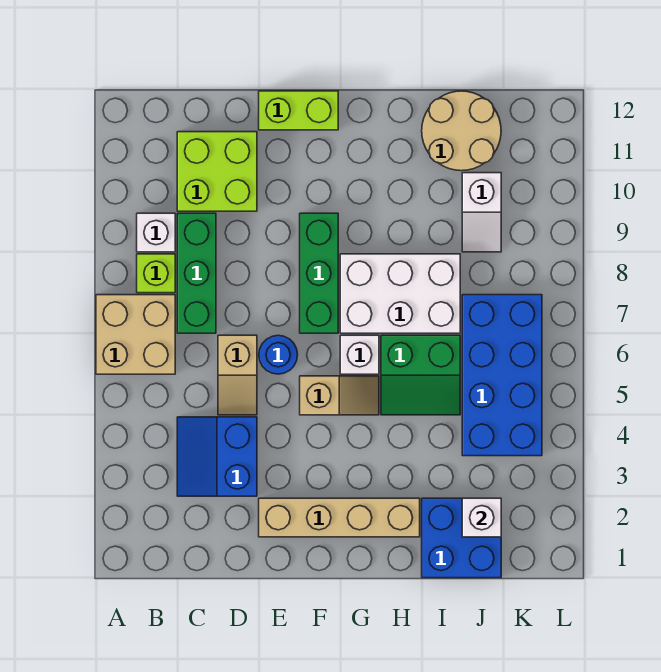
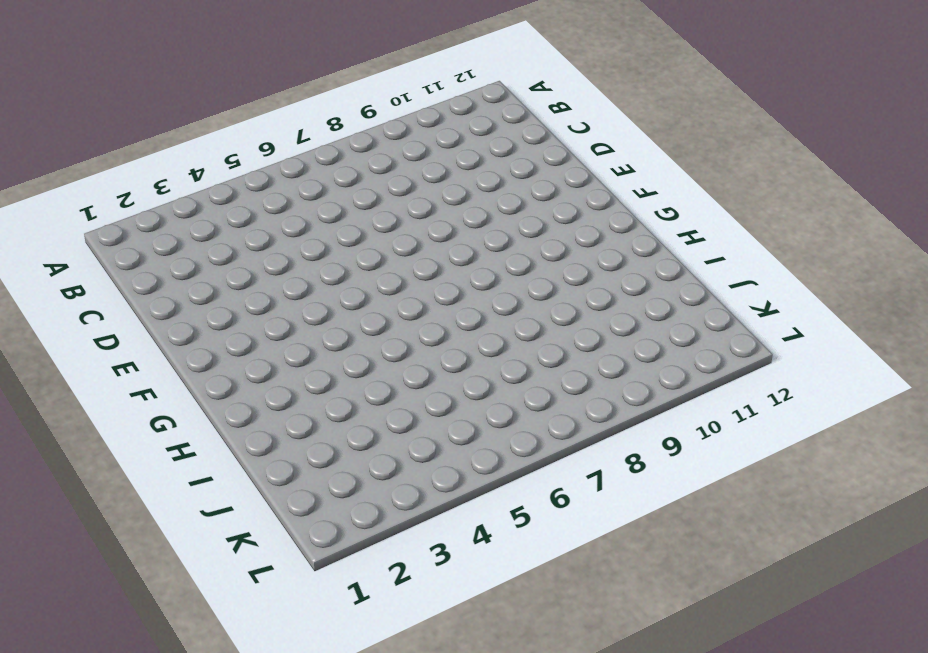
none -> tan brick A6:B7 level 1
none -> lime brick B8 level 1
none -> white brick B9 level 1

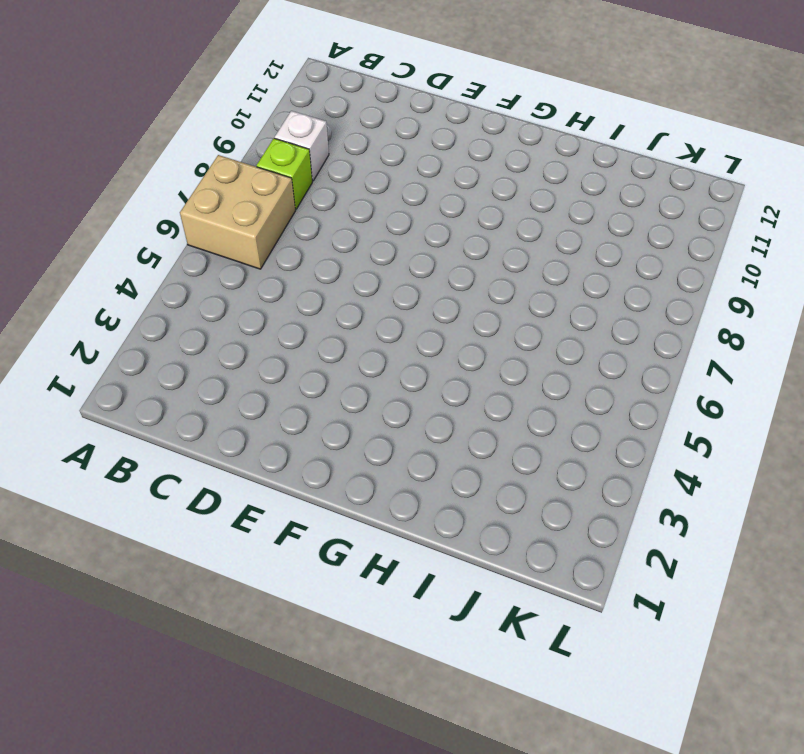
none -> blue slope C3:D4 level 1 top D
none -> green brick C7:C9 level 1
none -> lime brick C10:D11 level 1

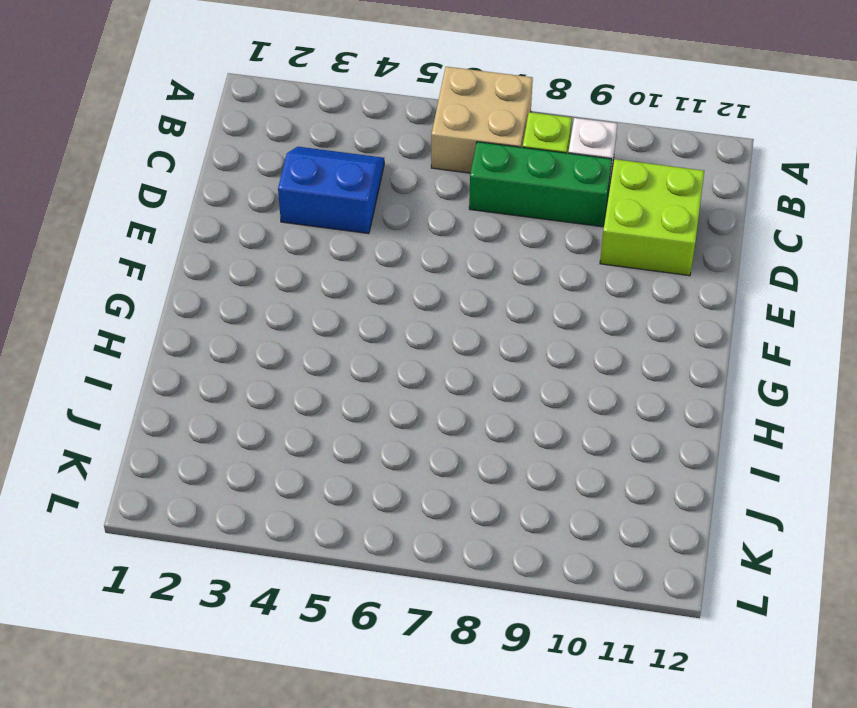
none -> tan slope D5:D6 level 1 top 6
none -> tan brick E2:H2 level 1
none -> blue round brick E6 level 1

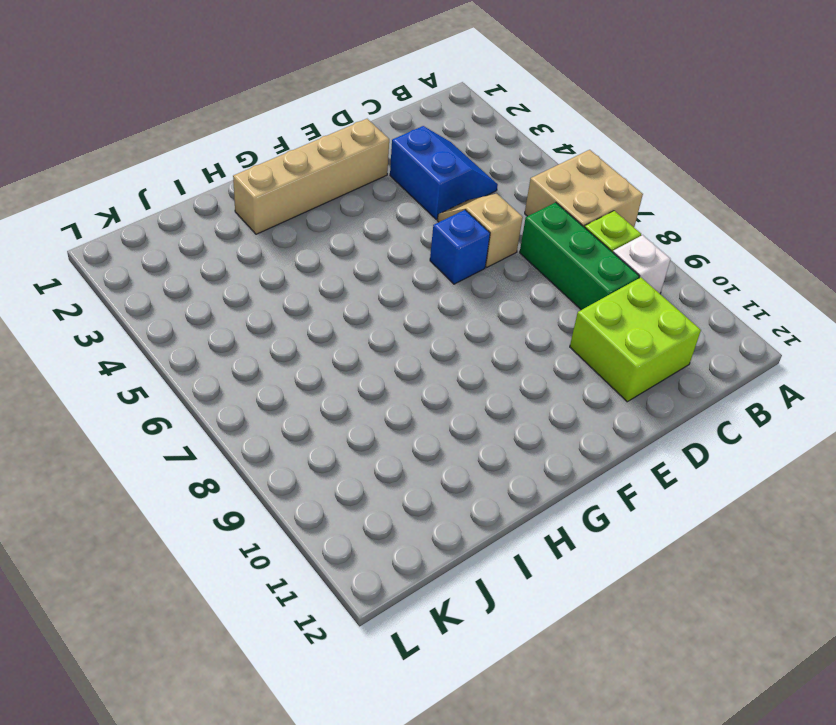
blue brick E6 level 1 -> blue round brick E6 level 1
none -> lime brick E12:F12 level 1
none -> tan slope F5:G5 level 1 top F
none -> green brick F7:F9 level 1

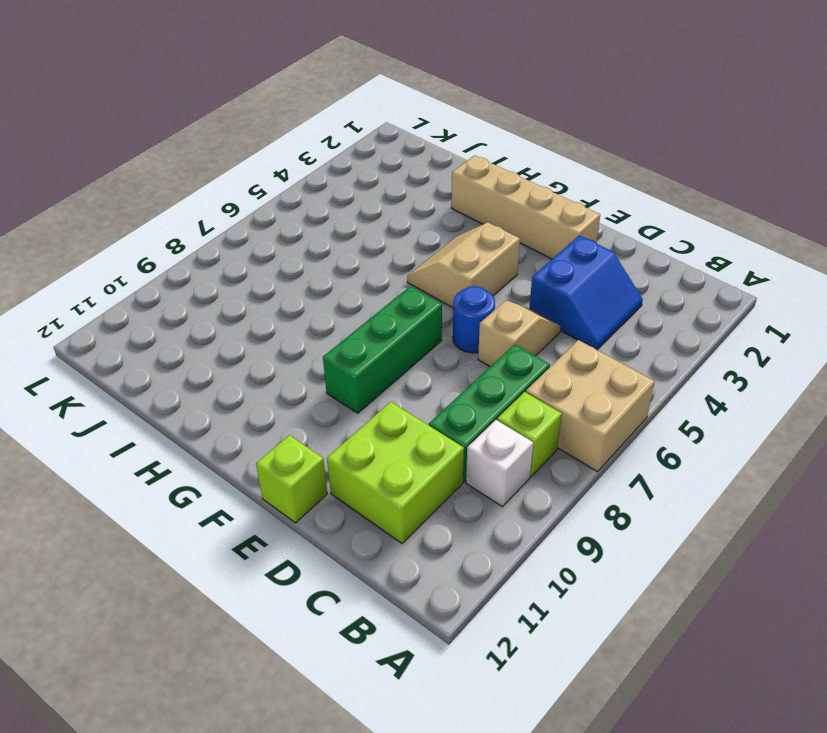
lime brick E12 level 1 -> lime brick E12:F12 level 1
tan slope F4:G5 level 1 top F -> tan slope F5:G5 level 1 top F
none -> white brick G6 level 1
none -> white brick G7:I8 level 1
none -> green slope H5:I6 level 1 top 6

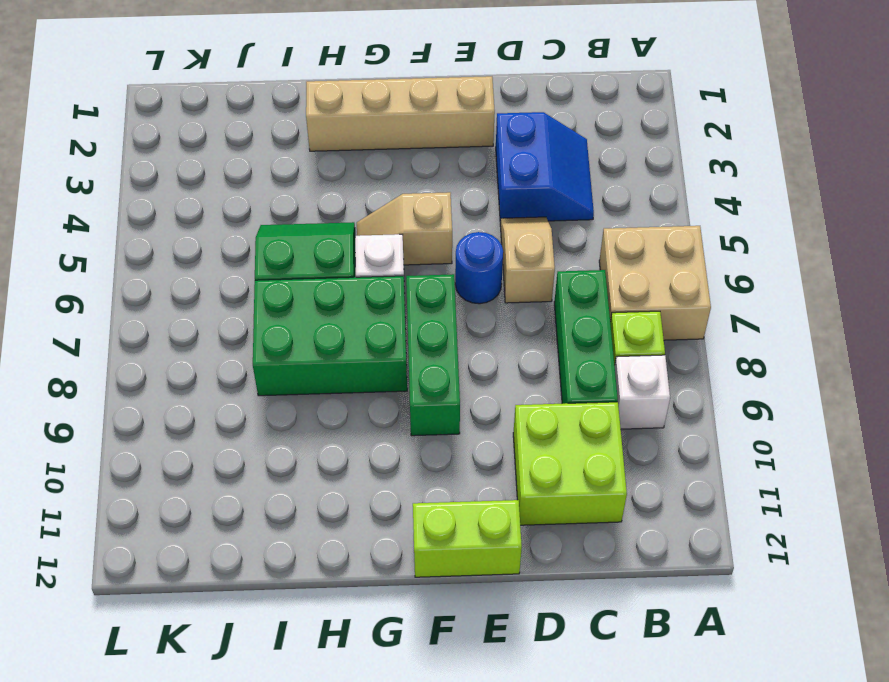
green brick G7:I8 level 1 -> white brick G7:I8 level 1
none -> blue brick I1:J2 level 1
none -> tan round brick I11:J12 level 1
none -> blue brick J4:K7 level 1

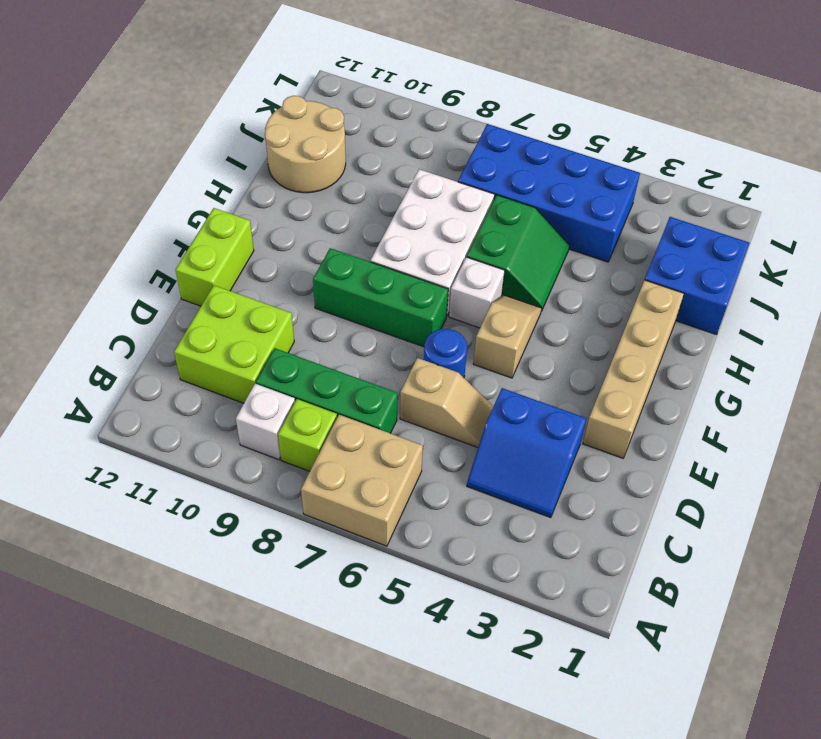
none -> white slope J9:J10 level 1 top 10
none -> white brick J2 level 2

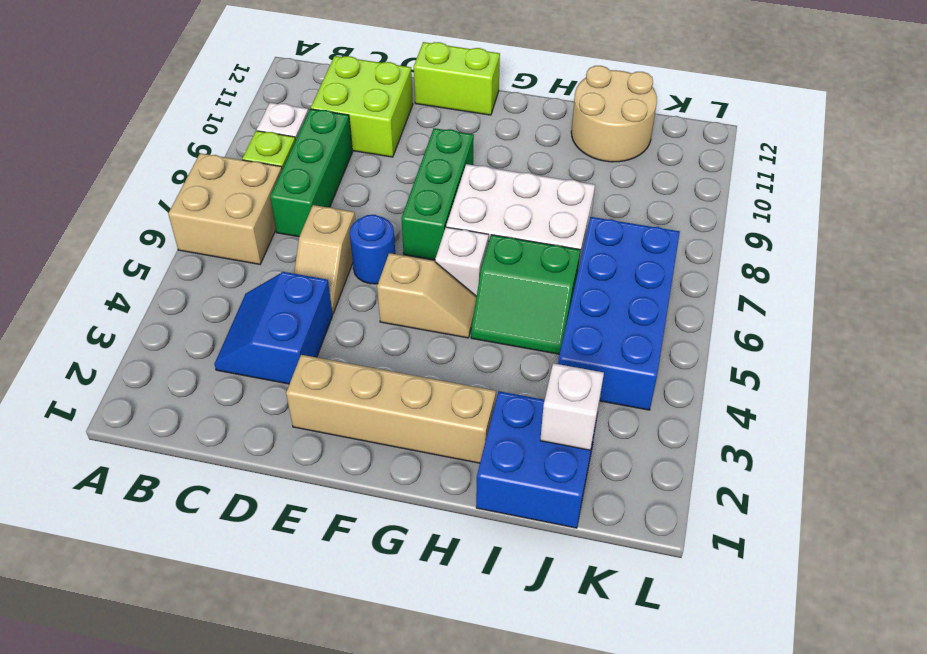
none -> white slope J9:J10 level 1 top 10

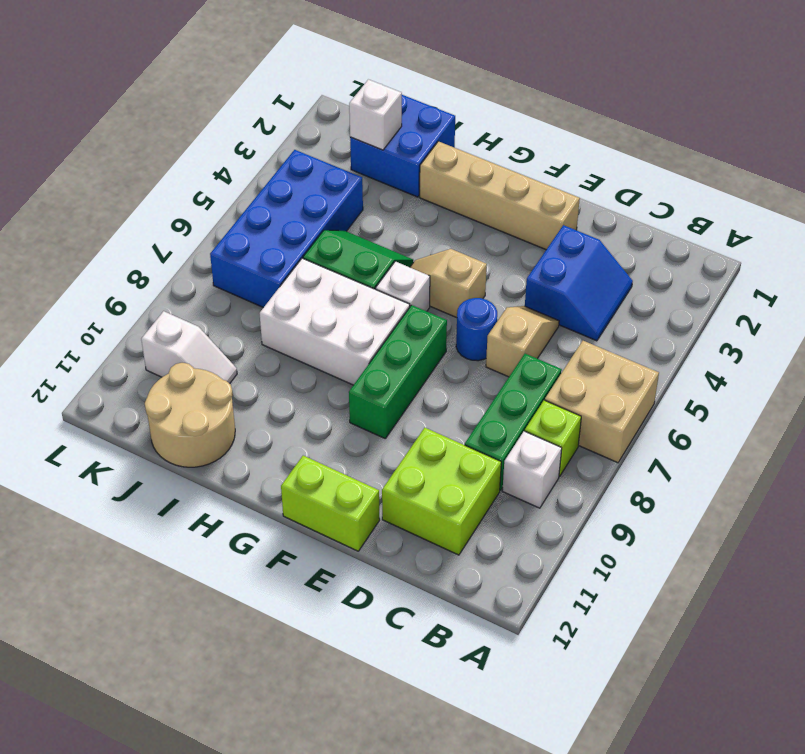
white slope J10:K10 level 1 top K -> white slope J9:J10 level 1 top 10

